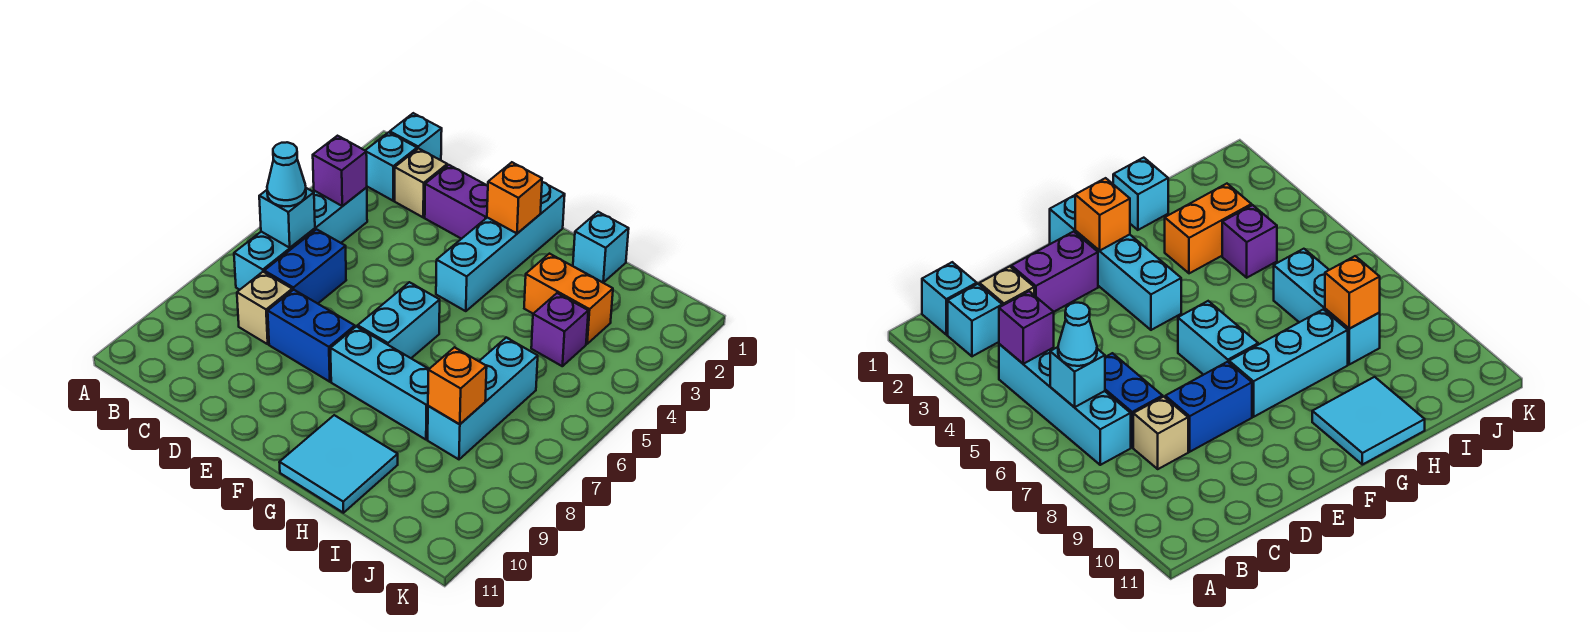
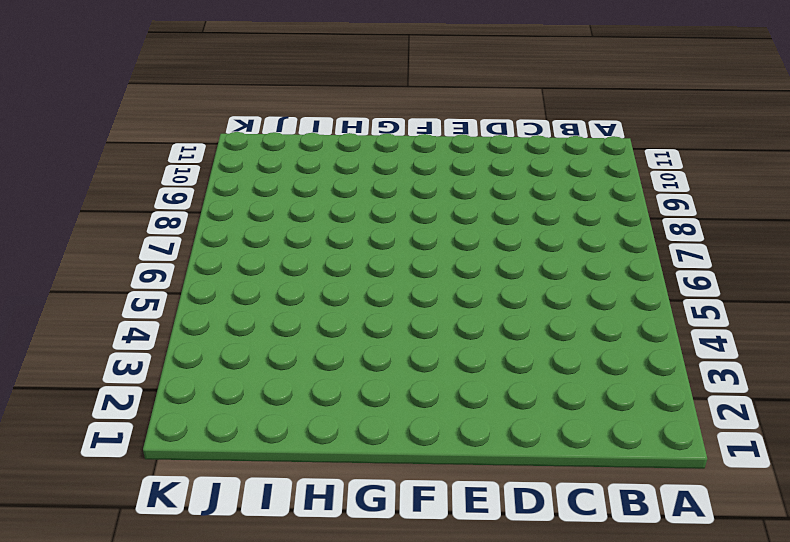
none -> cyan brick B1 level 1
none -> cyan brick B2 level 1
none -> cyan brick B4:B7 level 1

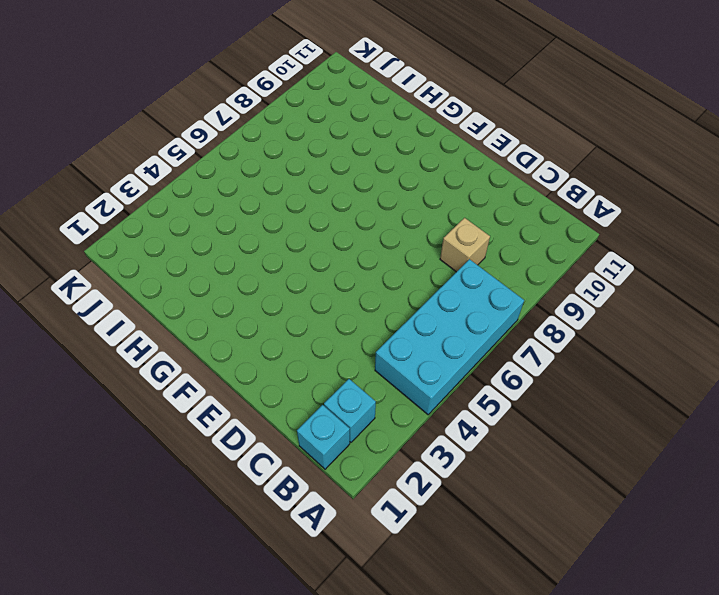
cyan brick A4:B7 level 1 -> cyan brick B4:B7 level 1
none -> tan brick C2 level 1
none -> blue brick C6:C7 level 1
none -> purple brick D2:E2 level 1

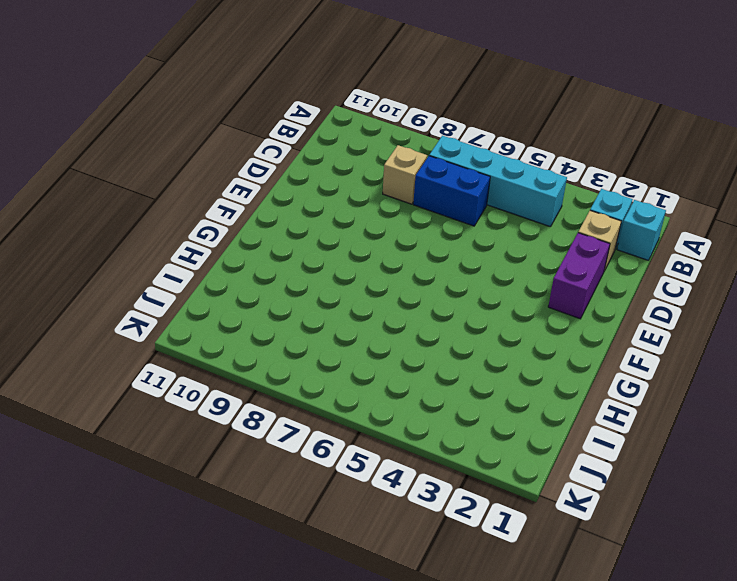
none -> blue brick D8:E8 level 1
none -> cyan brick F1:F4 level 1
none -> cyan brick F6:F7 level 1

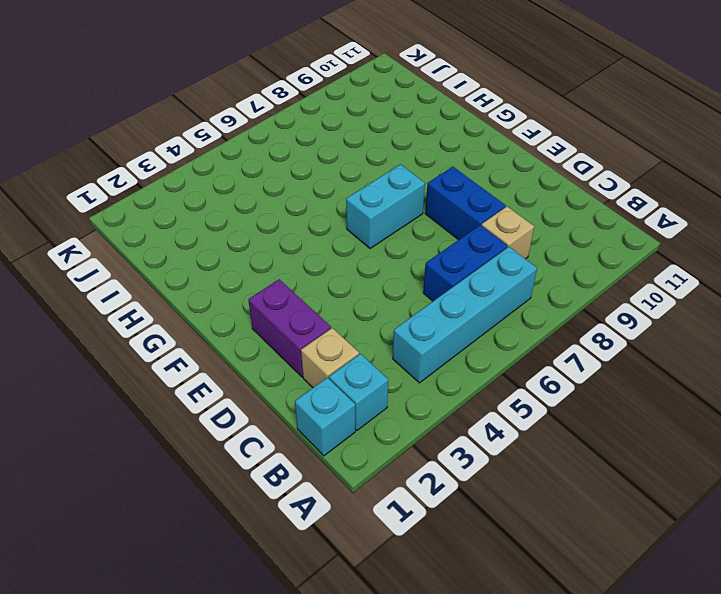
none -> cyan brick F1:F4 level 1
none -> cyan brick F8:H8 level 1
none -> cyan tile G10:H11 level 1

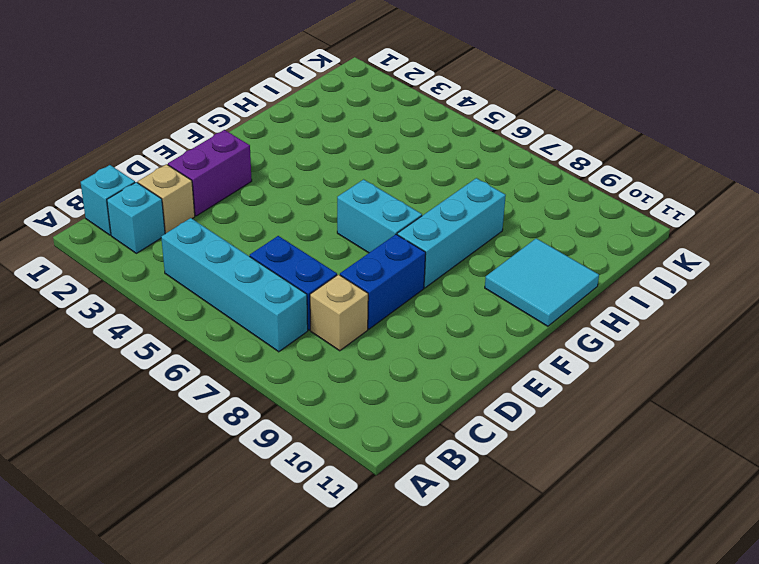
none -> cyan brick F1:F4 level 1
none -> cyan brick H1 level 1
none -> orange brick H3:I3 level 1

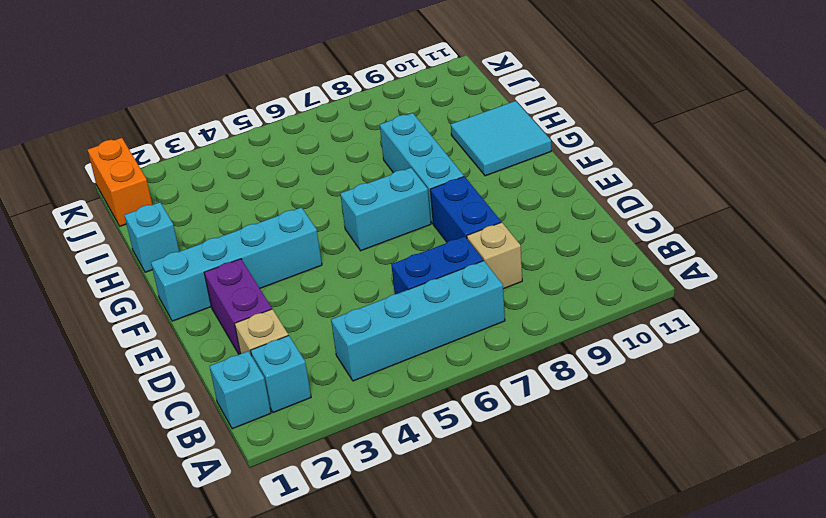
orange brick J1:K1 level 1 -> orange brick H3:I3 level 1
none -> purple brick I4 level 1
none -> cyan brick I6:I8 level 1
none -> purple brick B4 level 2

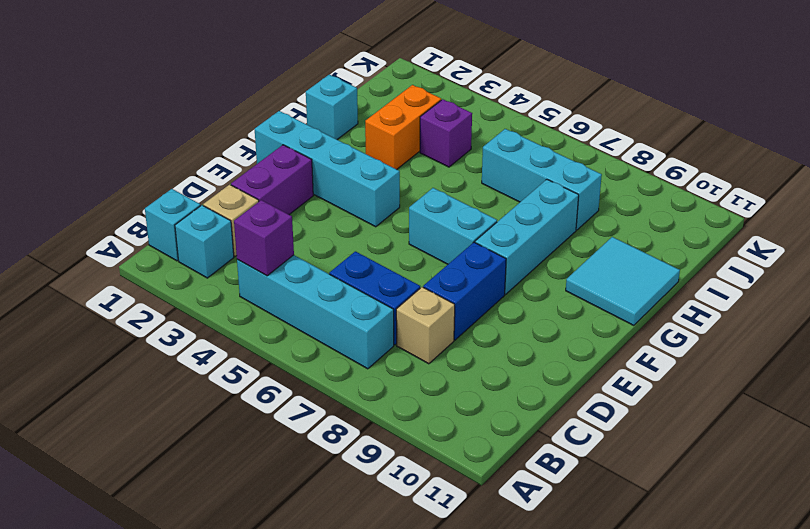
none -> cyan brick B6 level 2
none -> orange brick F2 level 2
none -> orange brick I8 level 2

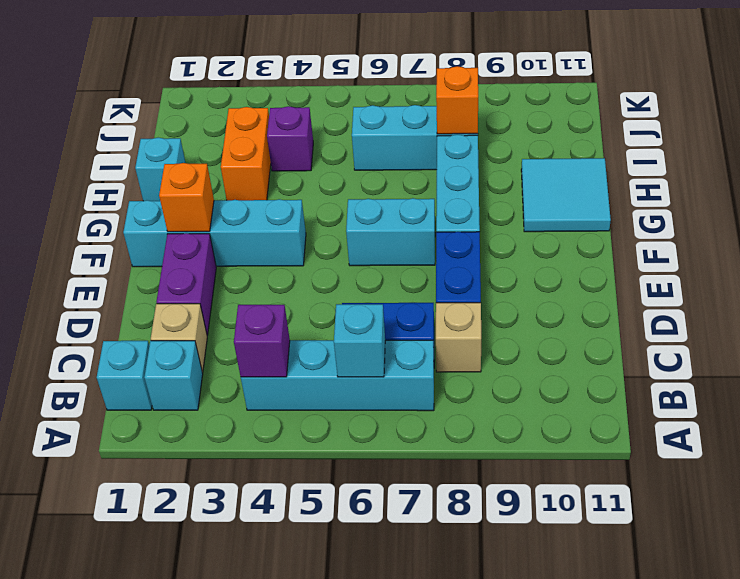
none -> cyan cone B6 level 3

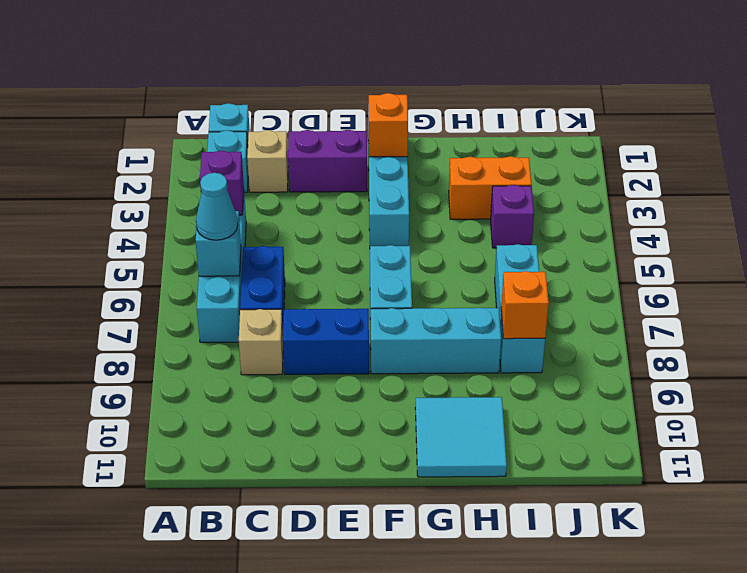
none -> cyan brick H1 level 1

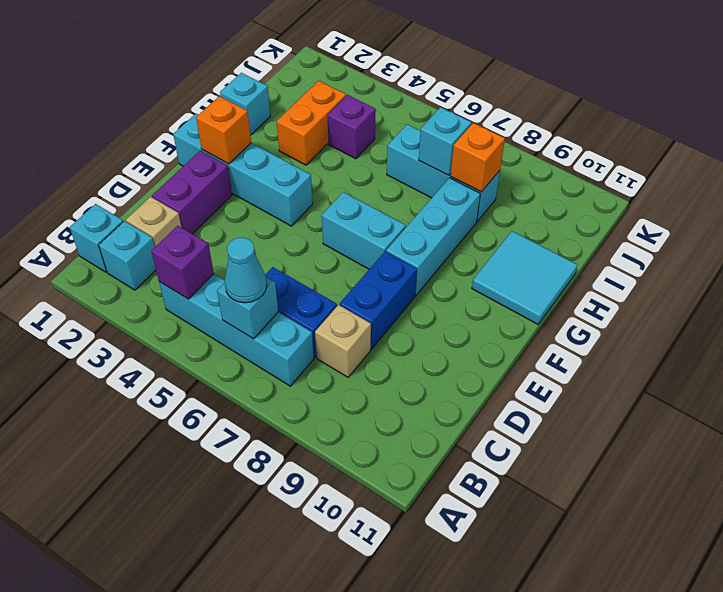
cyan brick I7 level 2 -> none

